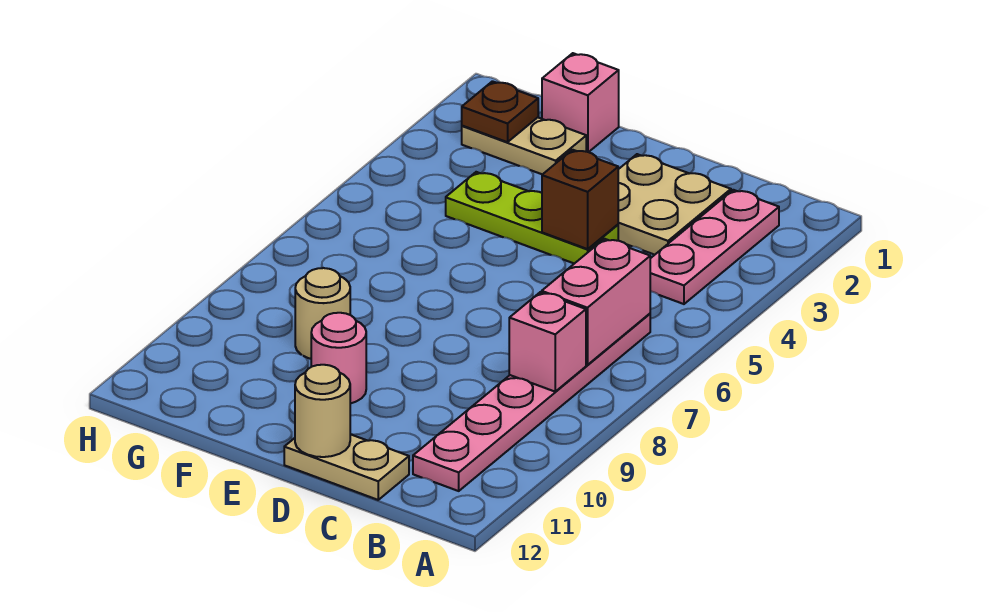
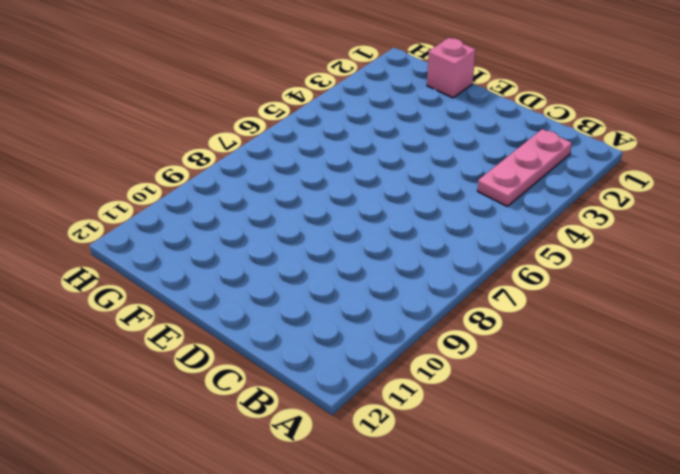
none -> pink plate B6:B11 level 1
none -> tan plate C2:D3 level 1
none -> tan plate C12:D12 level 1

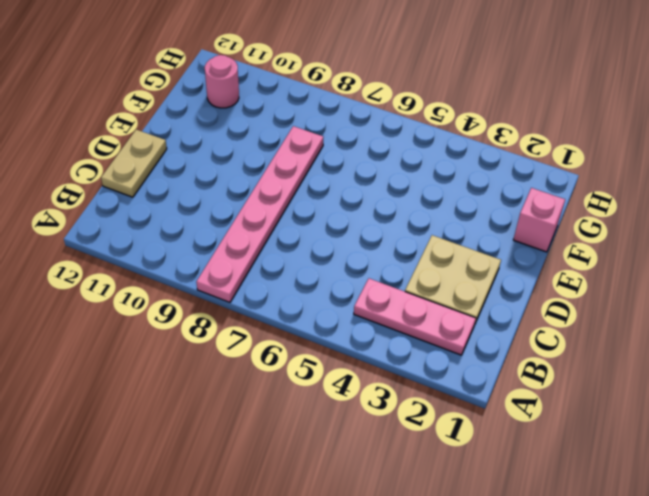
pink plate A8:F8 level 1 -> pink plate B6:B11 level 1
pink round brick G11 level 1 -> pink round brick E10 level 1
none -> lime plate D4:F4 level 1
none -> tan plate F2:G2 level 1
none -> tan round brick F9 level 1

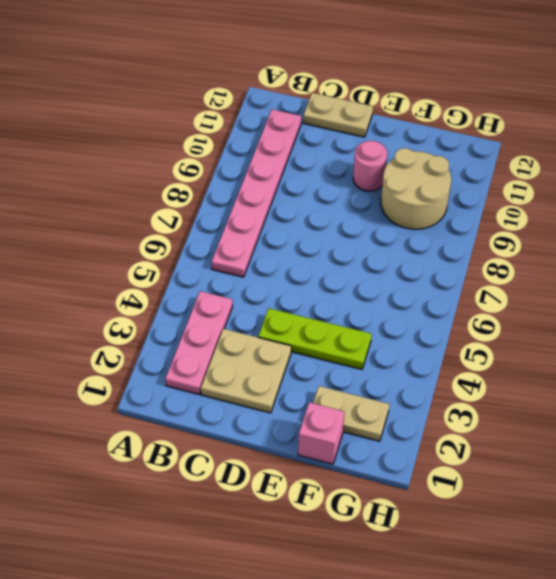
tan round brick F9:G10 level 1 -> tan round brick F9 level 1
none -> pink brick B6:B7 level 2
none -> pink brick B8 level 2
none -> brown brick D4 level 2

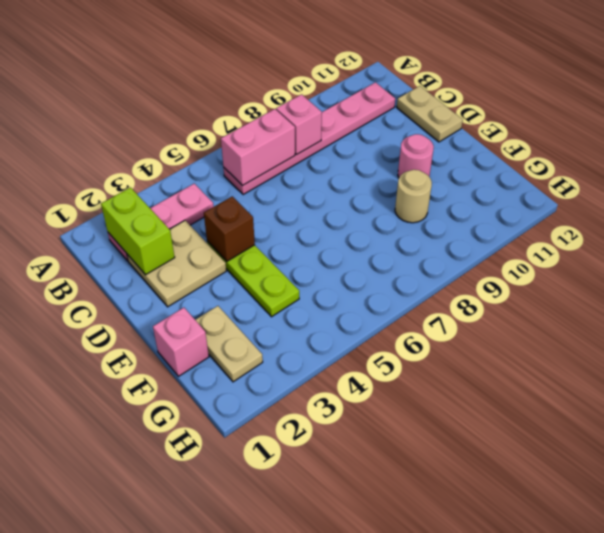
lime brick B2:C2 level 2 -> none
none -> tan round brick D12 level 2
none -> brown plate G2 level 2

